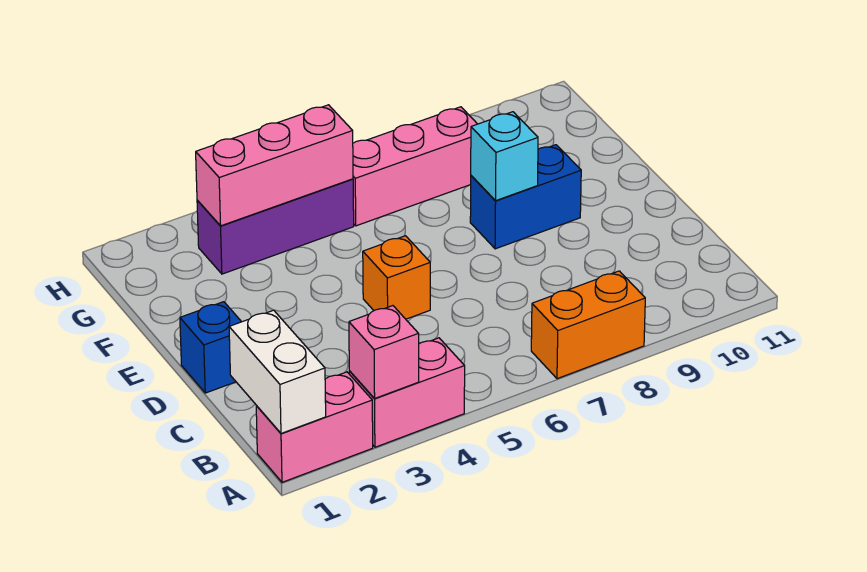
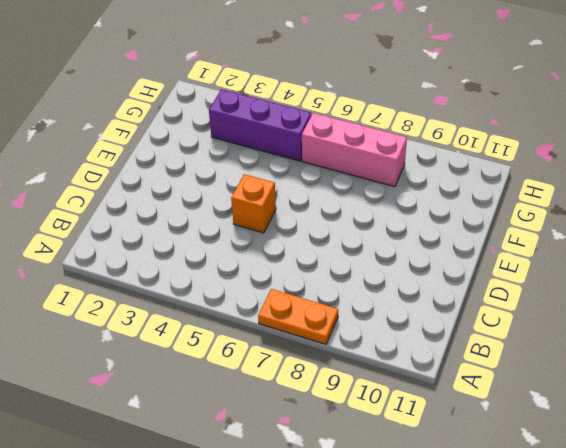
orange plate A7:A8 level 1 -> orange brick A7:A8 level 1
none -> pink brick A1:A2 level 1
none -> pink brick A3:A4 level 1
none -> blue brick D1 level 1

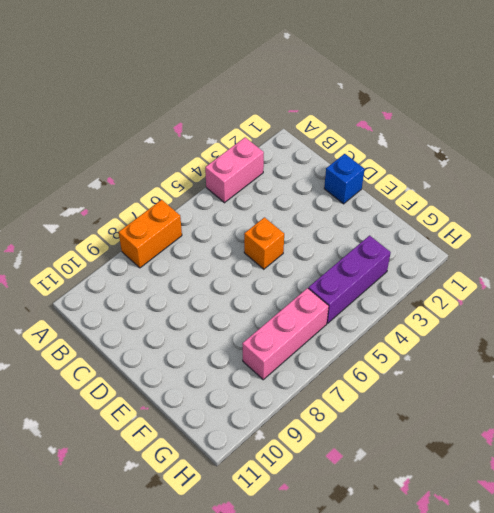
none -> pink brick A1:A2 level 1
none -> blue brick E8:E9 level 1
none -> white brick A1:B1 level 2

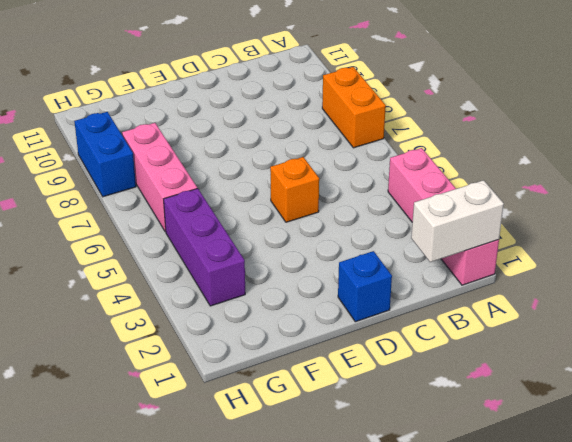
blue brick H8:H9 level 1 -> blue brick E8:E9 level 1
none -> pink brick A3 level 2
none -> cyan brick E8 level 2
none -> pink brick G3:G5 level 2

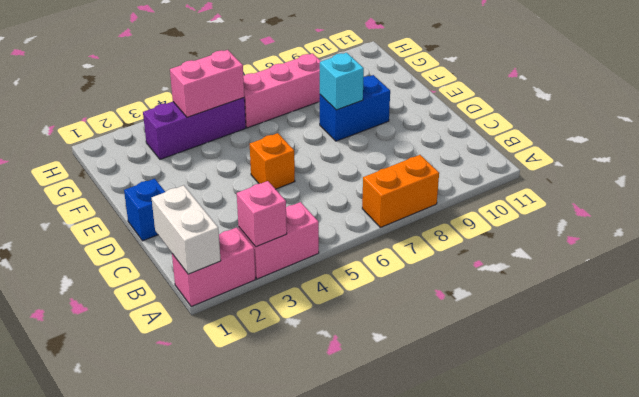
pink brick G4:G5 level 2 -> pink brick G3:G5 level 2

